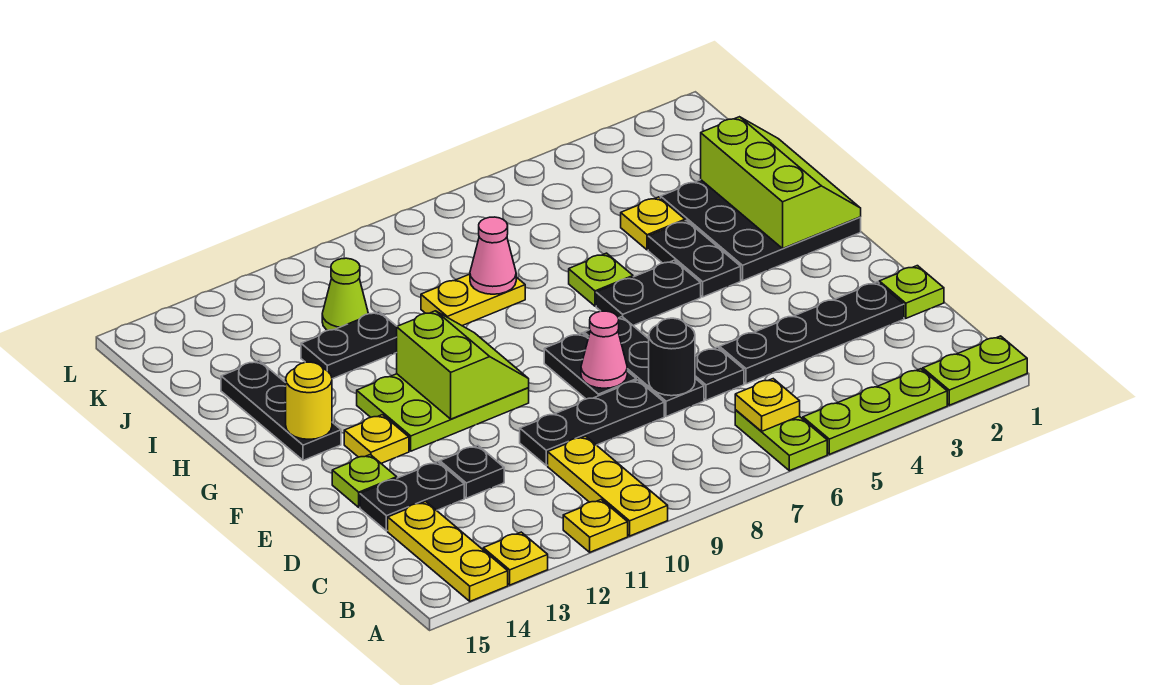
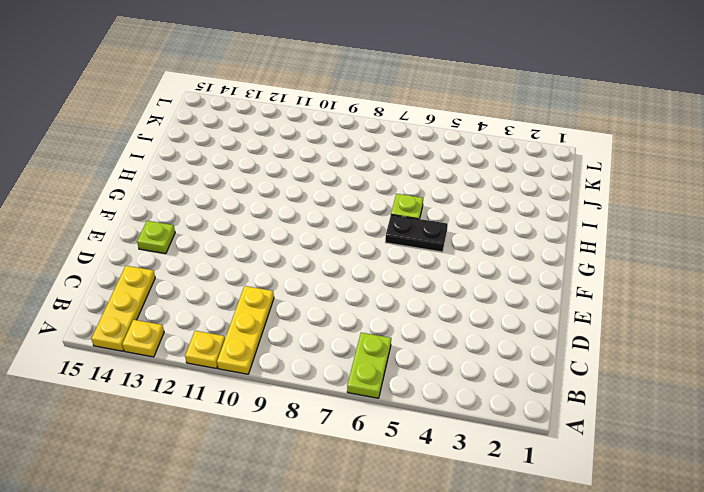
none -> lime plate A1:A2 level 1
none -> lime plate A3:A5 level 1
none -> lime plate D1 level 1
none -> black plate D2:D5 level 1

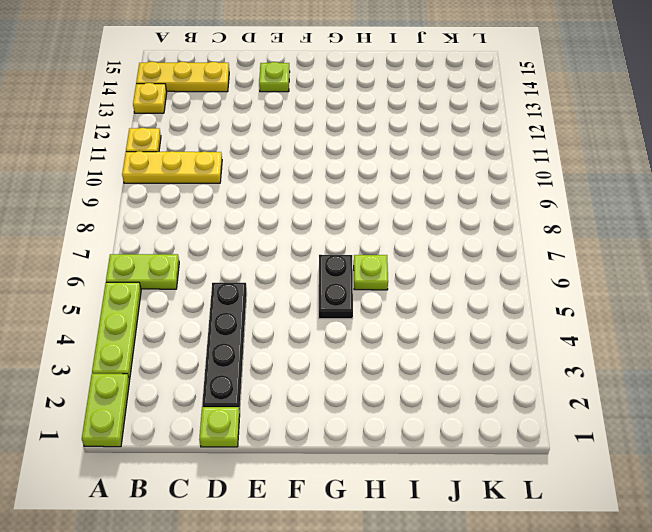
none -> black plate D6 level 1
none -> black plate D7:F7 level 1
none -> black plate D8:D10 level 1
none -> black plate D12 level 1

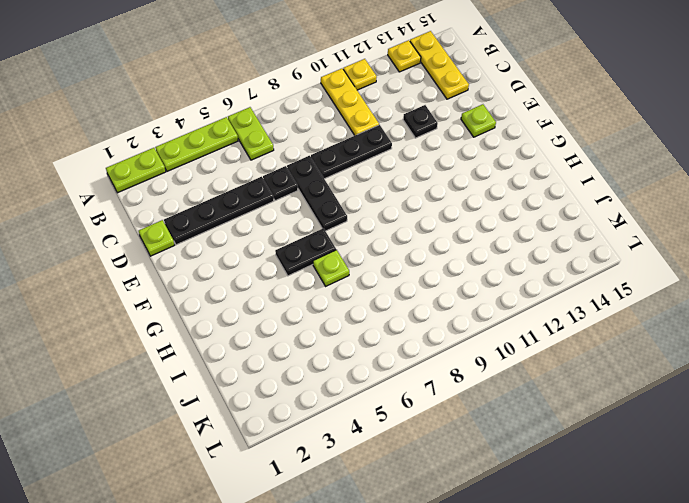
none -> black plate D13:D14 level 1
none -> black plate E8:F8 level 1
none -> lime plate F10:G12 level 1
none -> yellow plate F13 level 1

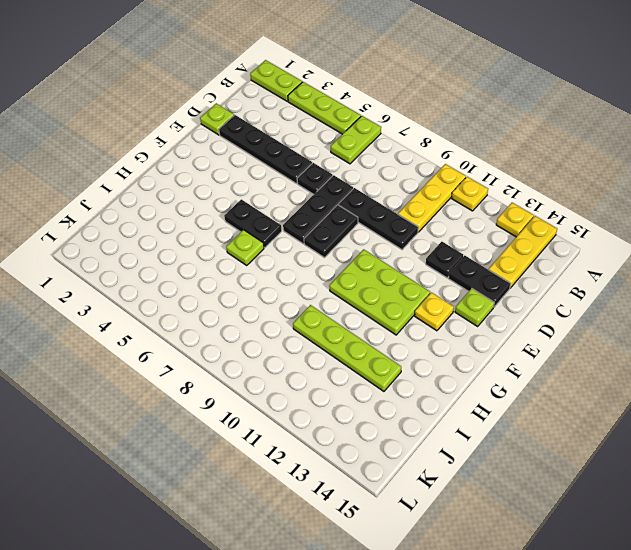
lime plate I10:I13 level 1 -> black plate I11:I12 level 1
none -> black plate G1:I3 level 1
none -> black plate G4:H4 level 1
none -> black plate G14:I14 level 1
none -> yellow plate I4 level 1

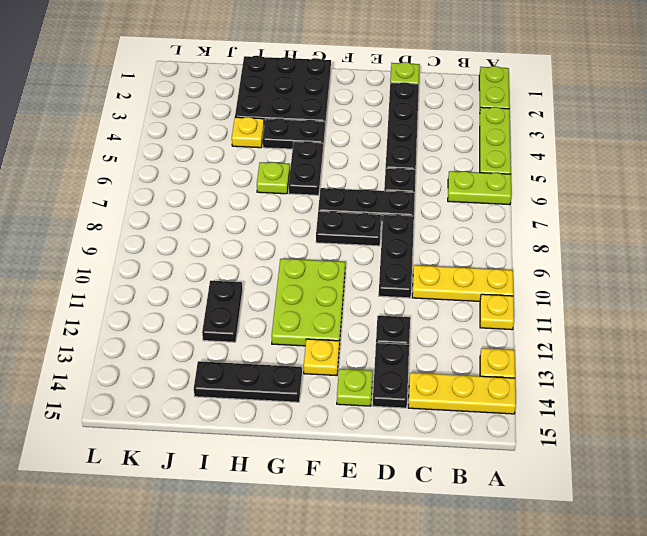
none -> yellow plate I8:I9 level 1
none -> lime cone J11 level 1
none -> yellow plate B6 level 2
none -> black round brick D7 level 2

